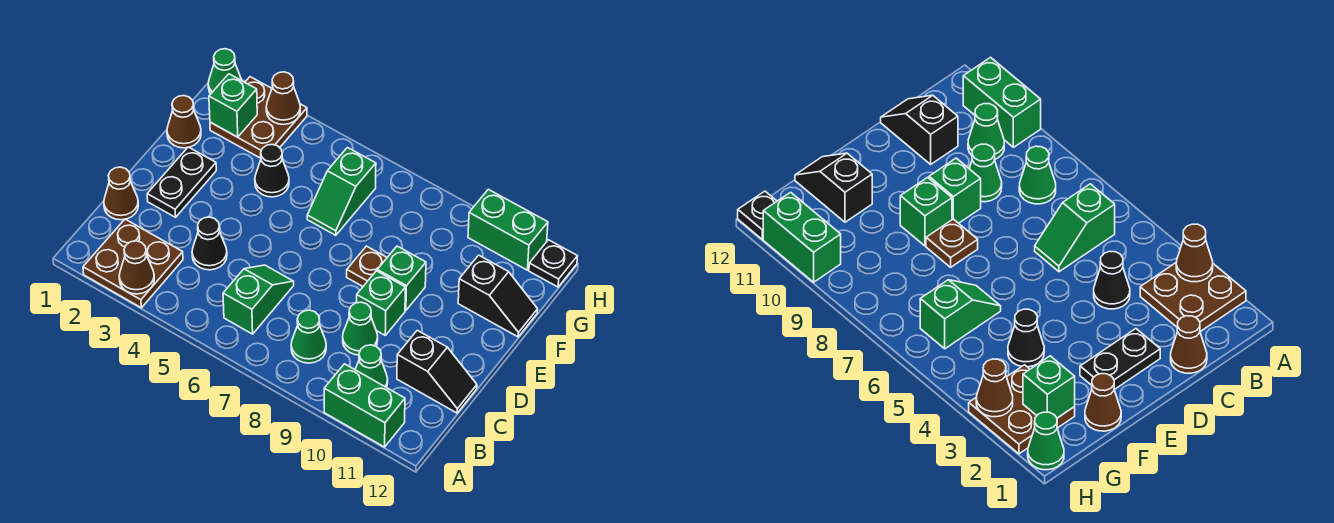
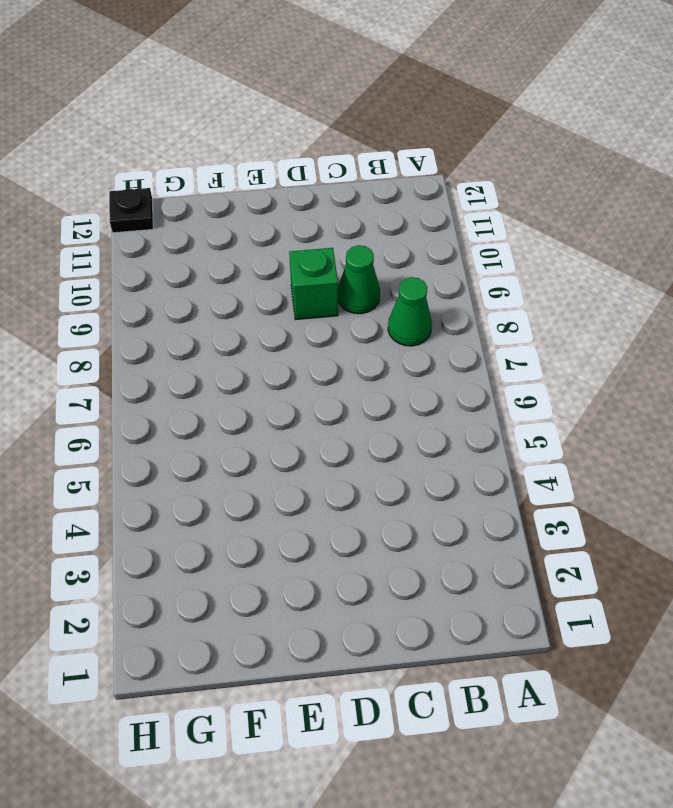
none -> brown plate A2:B3 level 1
none -> green brick A10:A11 level 1
none -> green slope B6:C6 level 1 top B

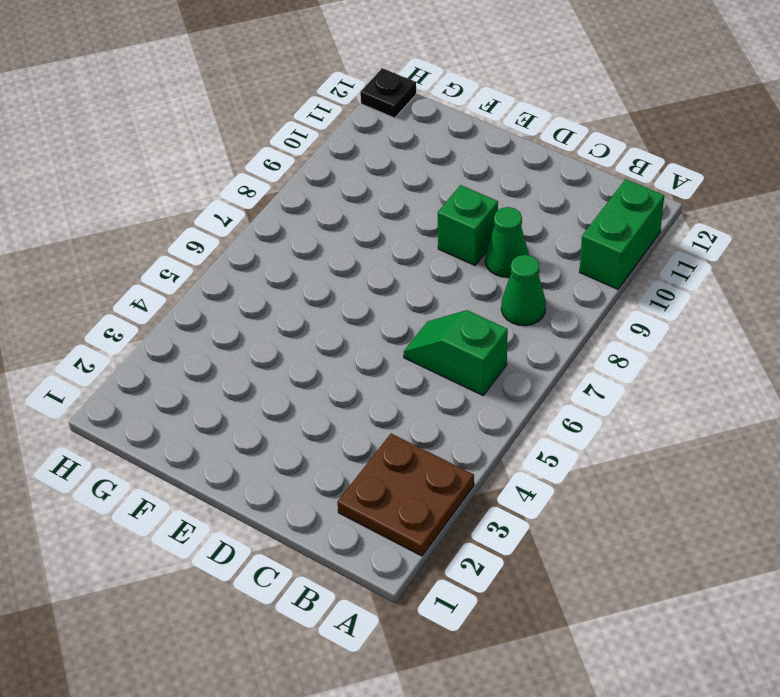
none -> green cone B10 level 1
none -> brown cone C1 level 1
none -> black cone C4 level 1

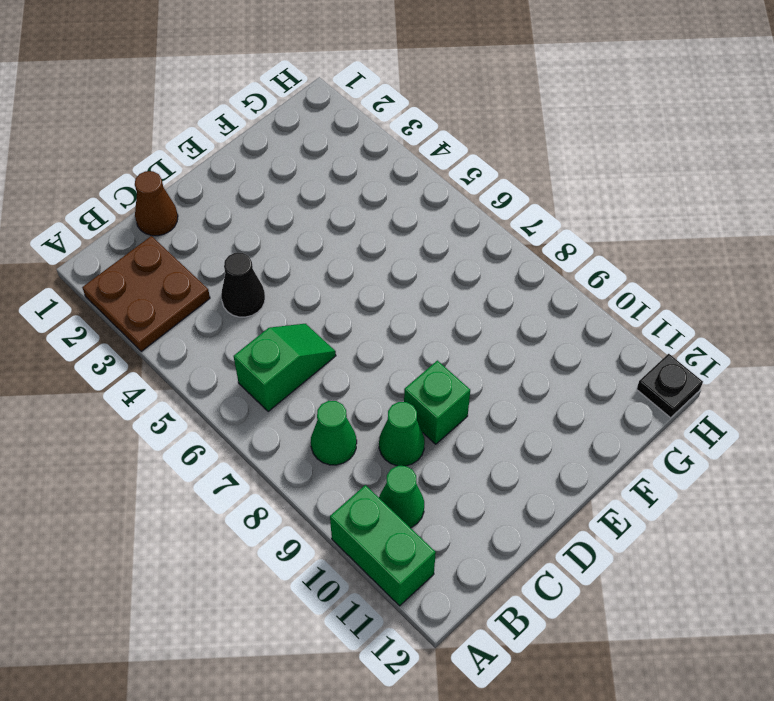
none -> black slope C11:C12 level 1 top 11
none -> black plate D2:E2 level 1
none -> brown plate E8 level 1

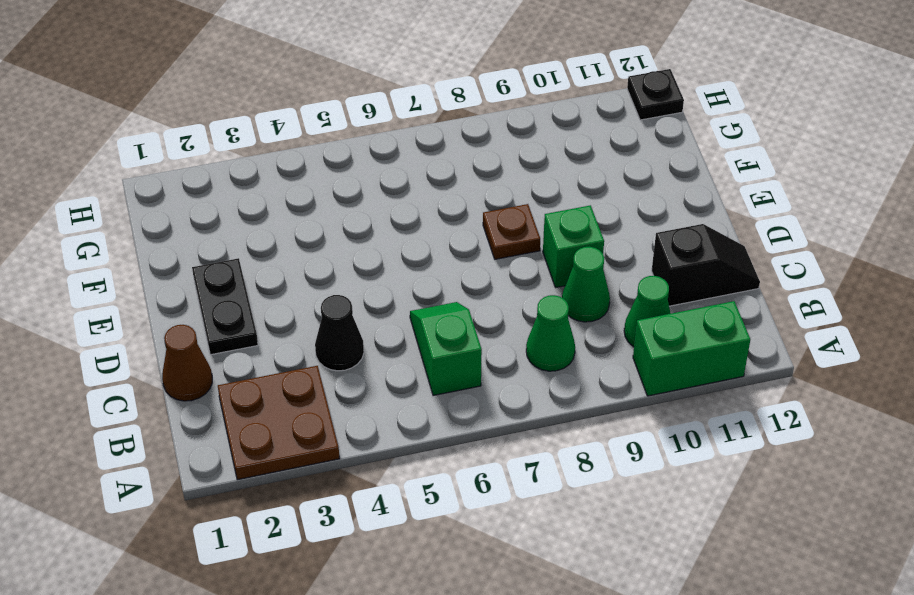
none -> green brick E9 level 1
none -> brown cone F1 level 1
none -> black cone F4 level 1

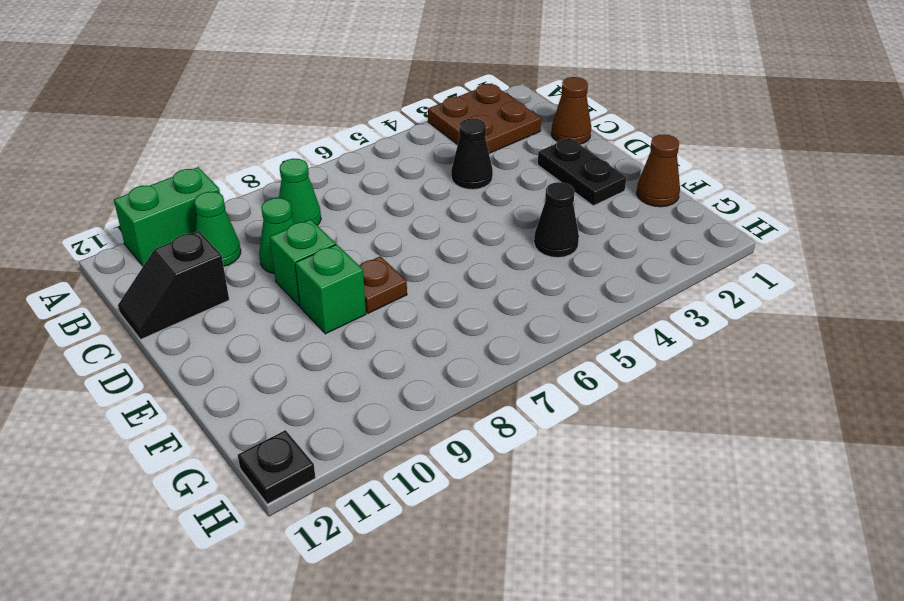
none -> green slope B6:C6 level 1 top B
none -> green slope F6:G6 level 1 top G
none -> black slope F11:F12 level 1 top 11

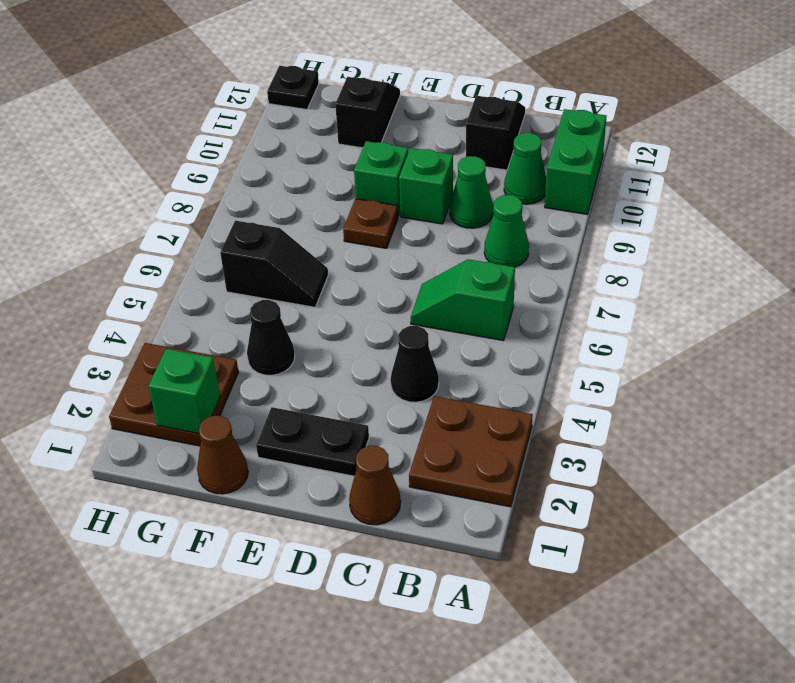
black slope F6:G6 level 1 top G -> green slope F6:G6 level 1 top G
none -> green cone H1 level 1
none -> green brick H10:H11 level 1
none -> brown cone A3 level 2

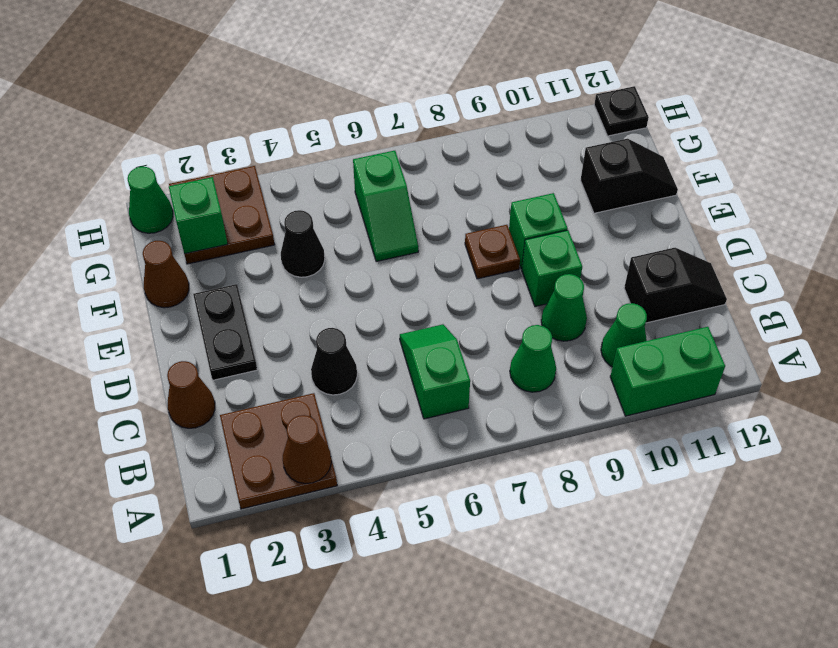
none -> green brick H10:H11 level 1
none -> brown cone H3 level 2

